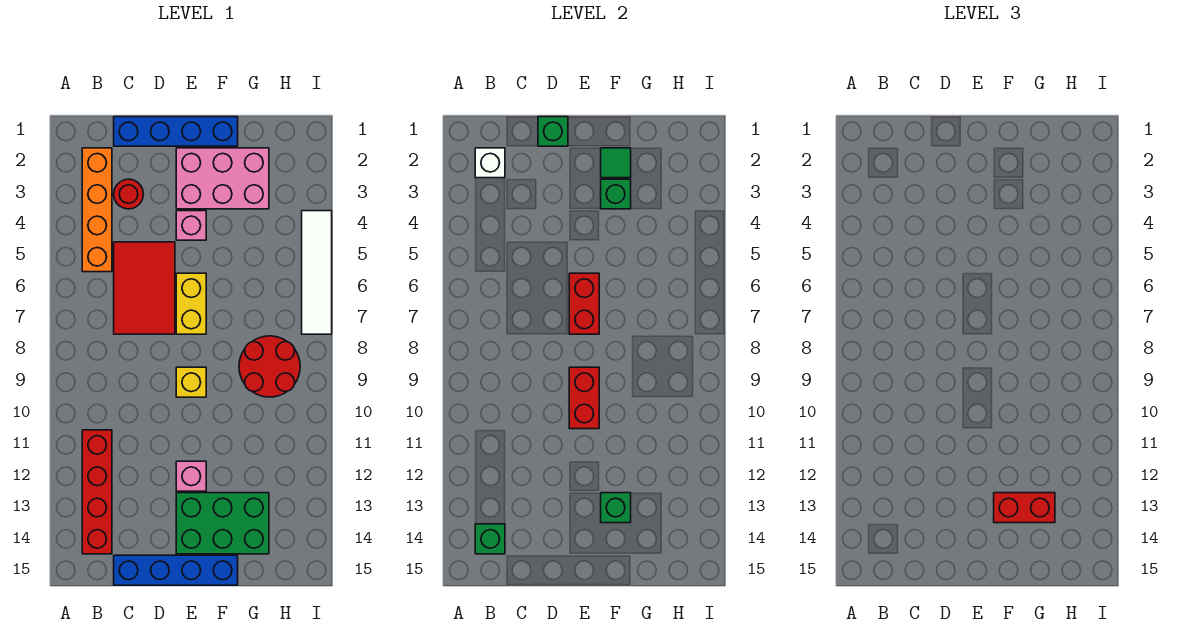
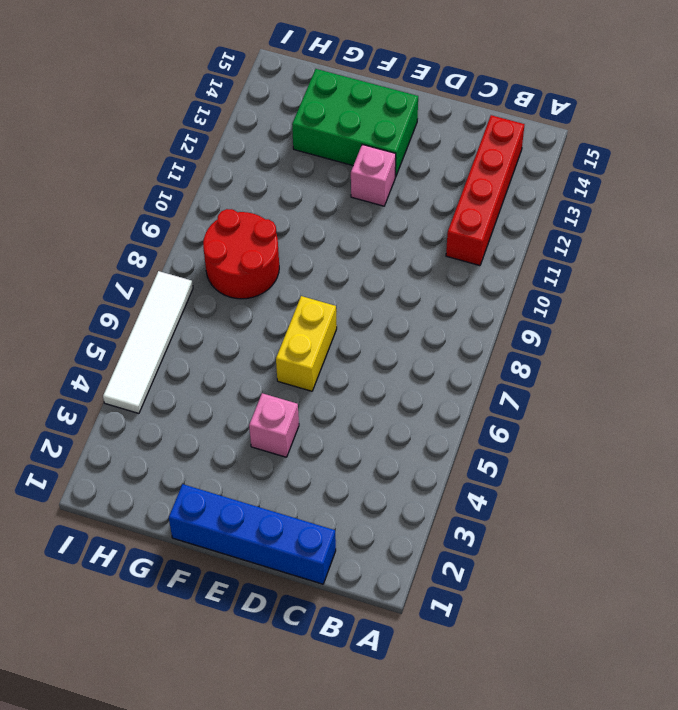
none -> orange brick B2:B5 level 1
none -> red round brick C3 level 1
none -> red tile C5:D7 level 1

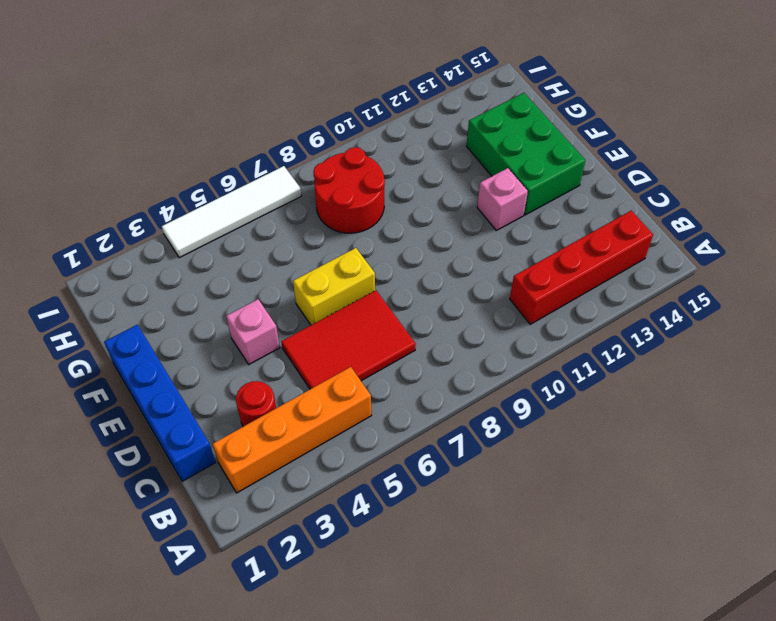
none -> blue brick C15:F15 level 1
none -> pink brick E2:G3 level 1
none -> yellow brick E9 level 1

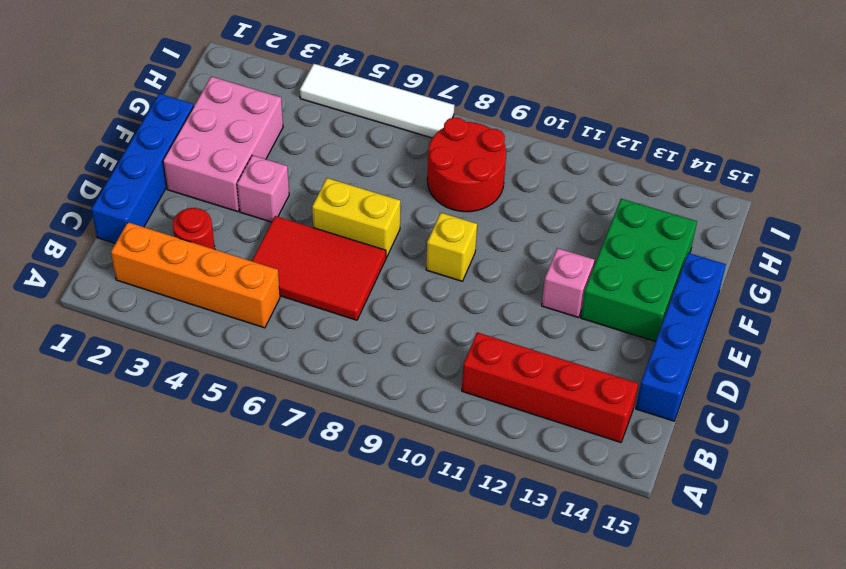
none -> white brick B2 level 2
none -> green brick B14 level 2
none -> green brick D1 level 2

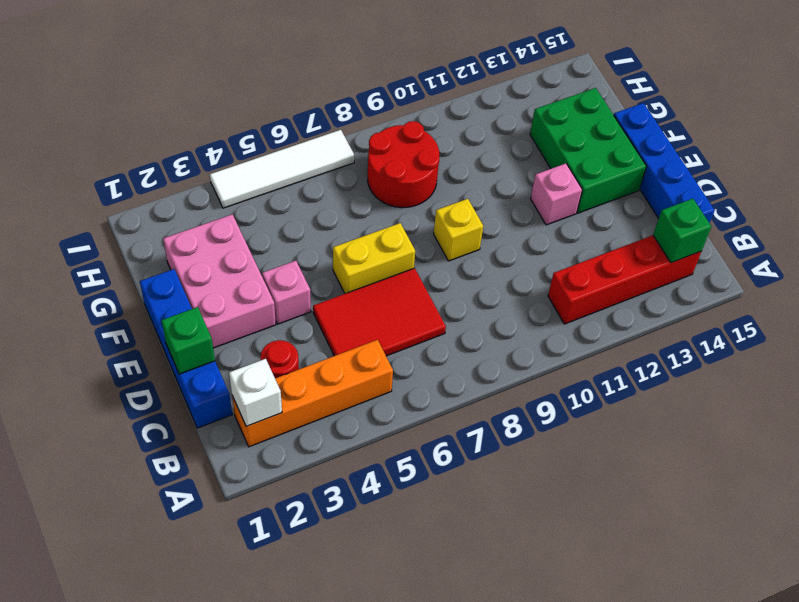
none -> red brick E6:E7 level 2
none -> red brick E9:E10 level 2
none -> green tile F2 level 2

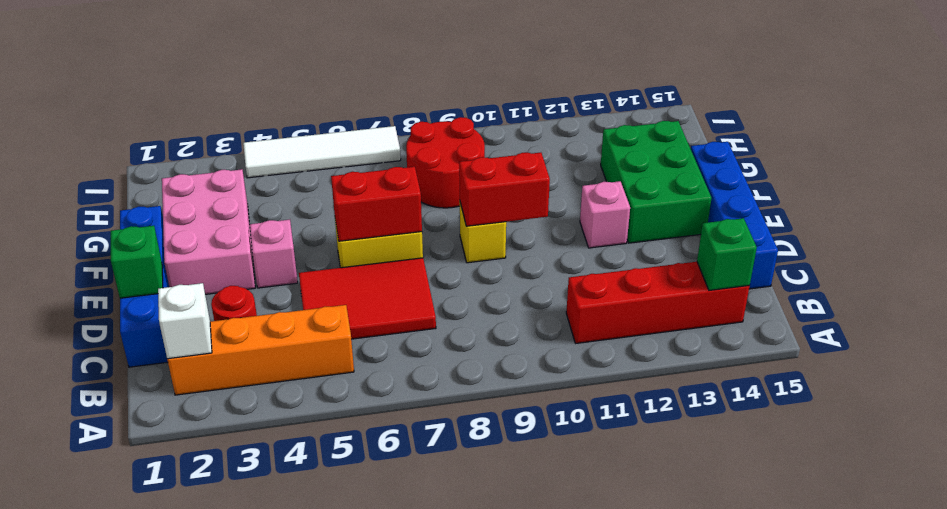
none -> green tile F2 level 2
none -> green brick F3 level 2
none -> green brick F13 level 2

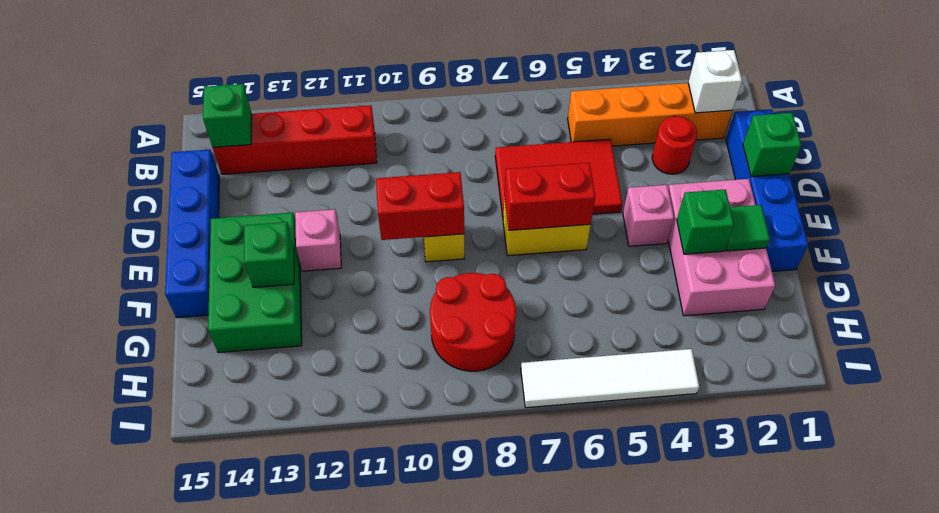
none -> red brick F13:G13 level 3

